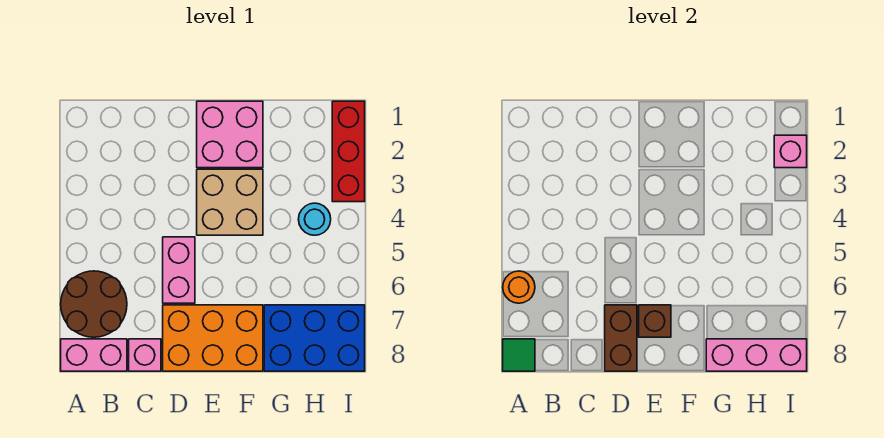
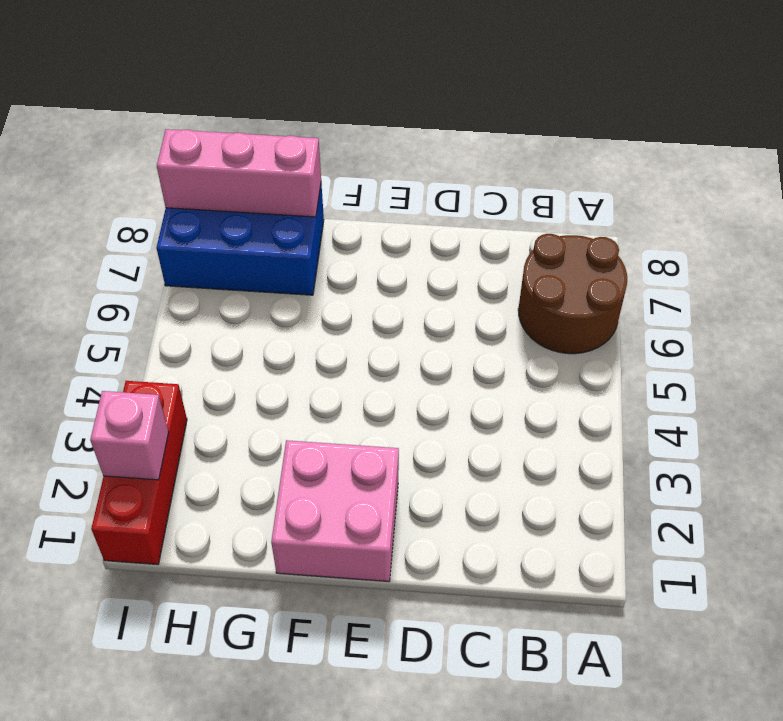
none -> pink brick A8:B8 level 1
none -> pink brick C8 level 1
none -> pink brick D5:D6 level 1

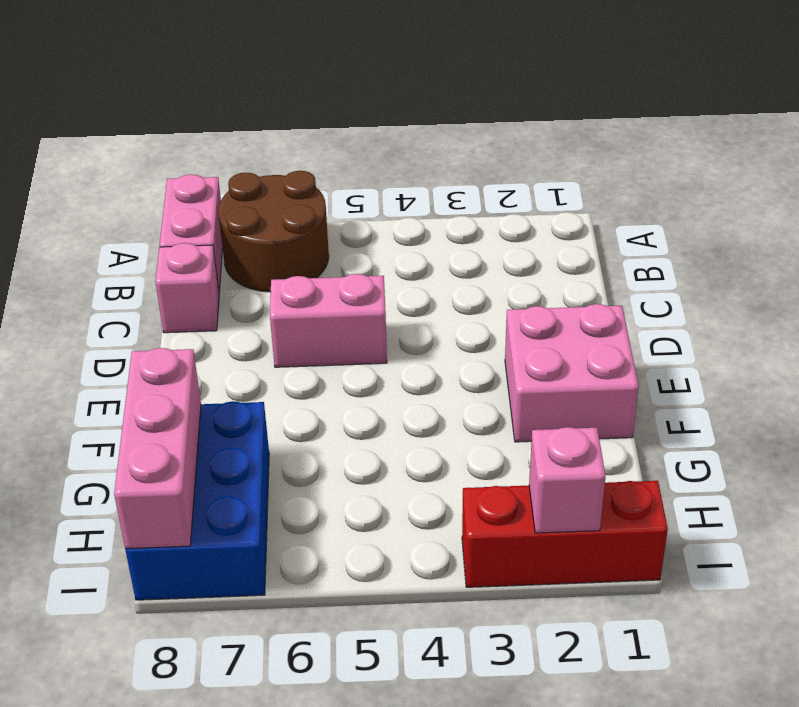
none -> orange brick D7:F8 level 1
none -> tan brick E3:F4 level 1
none -> cyan round brick H4 level 1

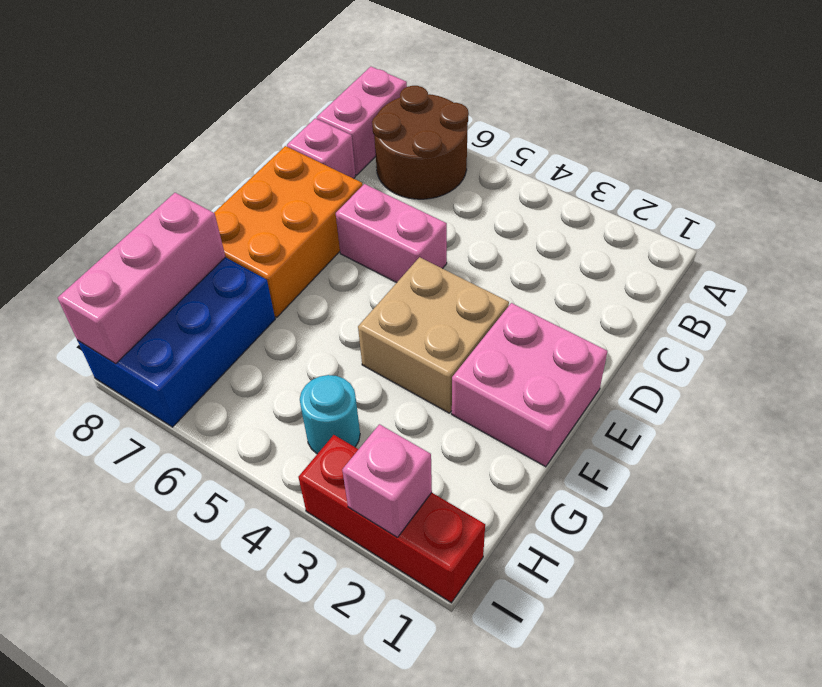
none -> orange round brick A6 level 2
none -> green tile A8 level 2
none -> brown brick D7:D8 level 2

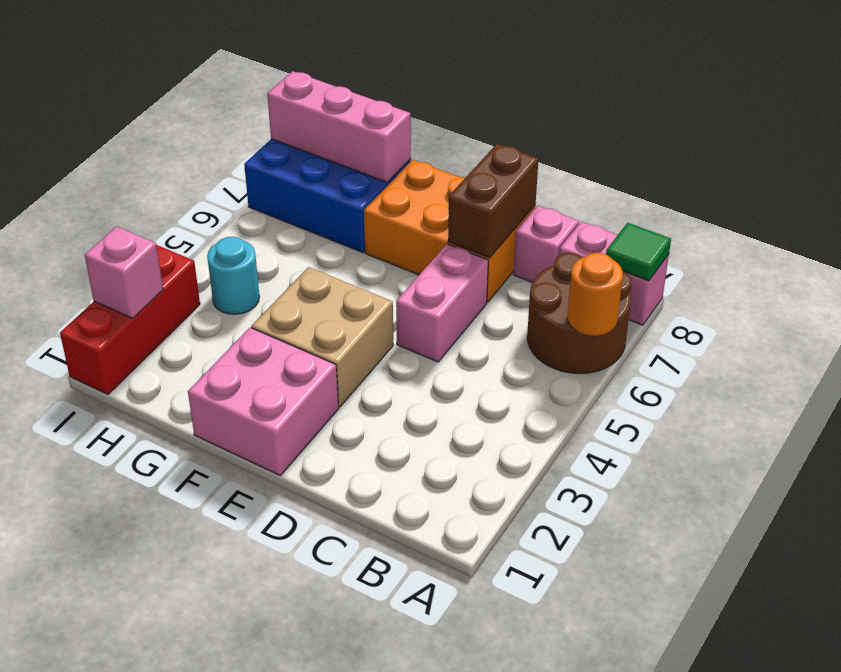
none -> brown brick E7 level 2

